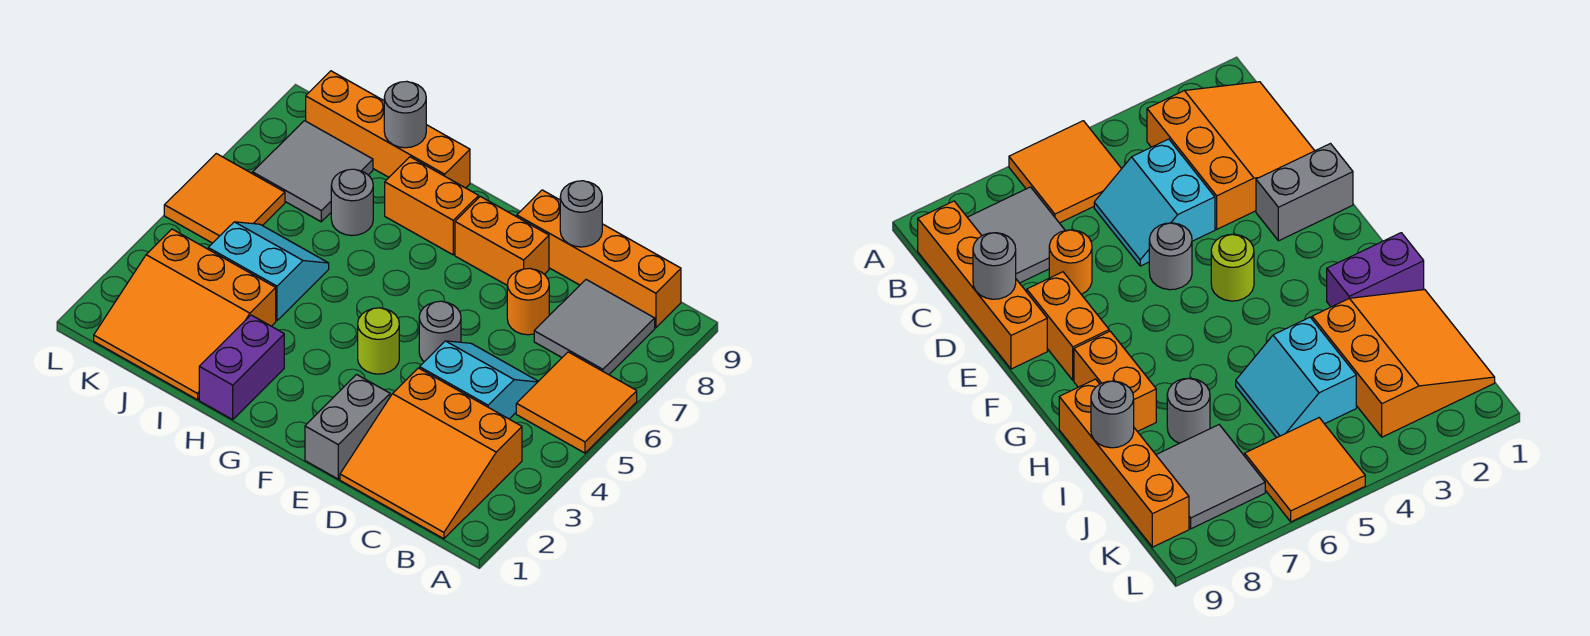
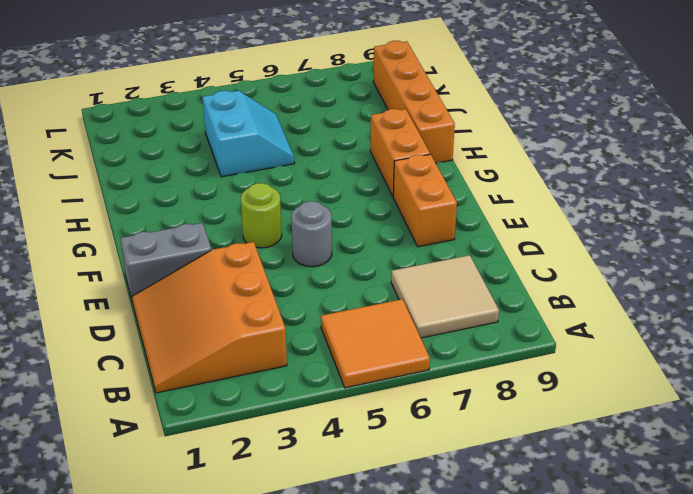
tan tile B7:C8 level 1 -> grey tile B7:C8 level 1
none -> orange brick B9:E9 level 1
none -> cyan slope C4:D5 level 1 top 4
none -> orange round brick D7 level 1

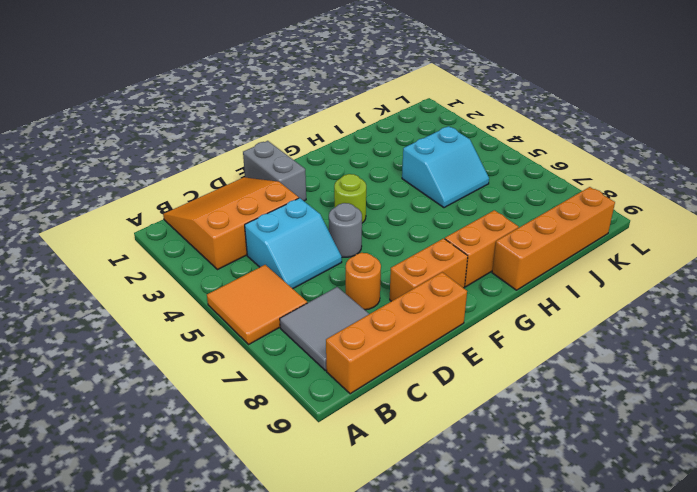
none -> purple brick H1:H2 level 1
none -> orange slope I1:K3 level 1 top 3
none -> grey round brick I7 level 1

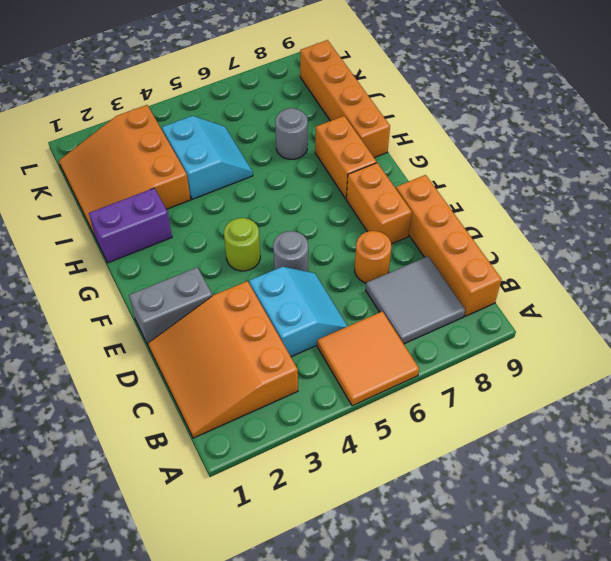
none -> grey tile J7:K8 level 1
none -> orange tile K5:L6 level 1
none -> grey round brick D9 level 2

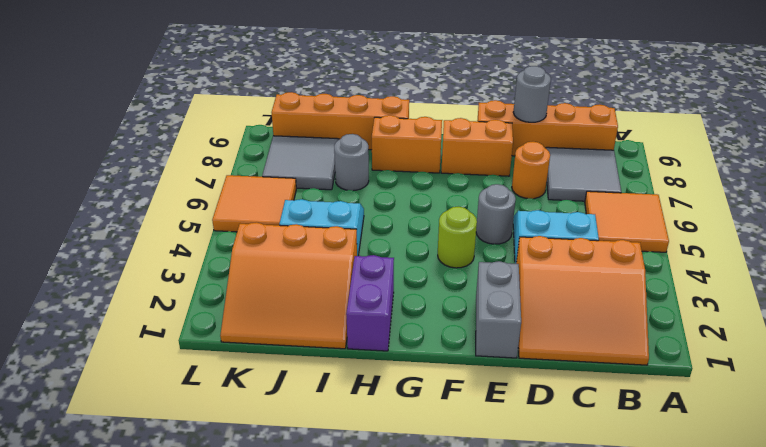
none -> grey round brick I9 level 2

